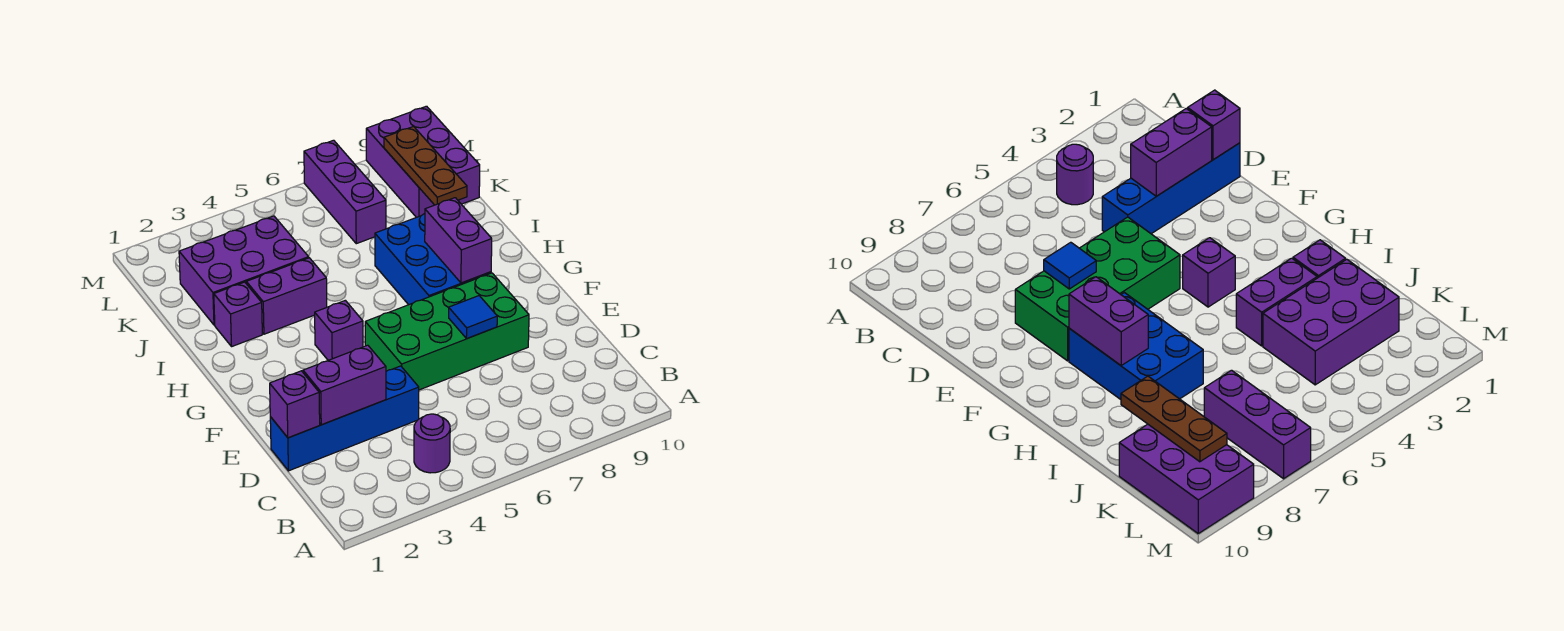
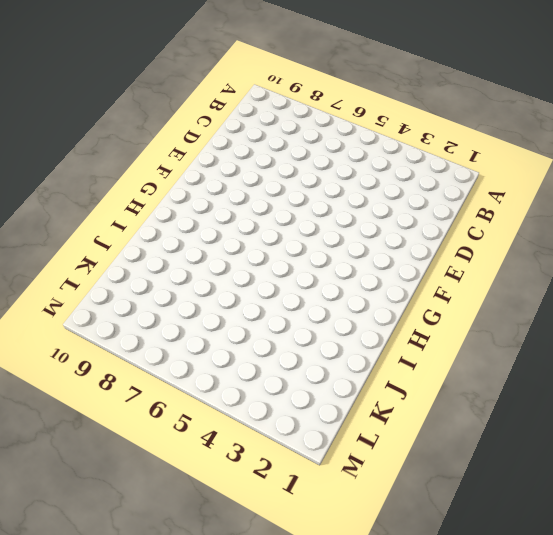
none -> purple round brick B4 level 1
none -> blue brick D1:D4 level 1
none -> green brick E5:F8 level 1

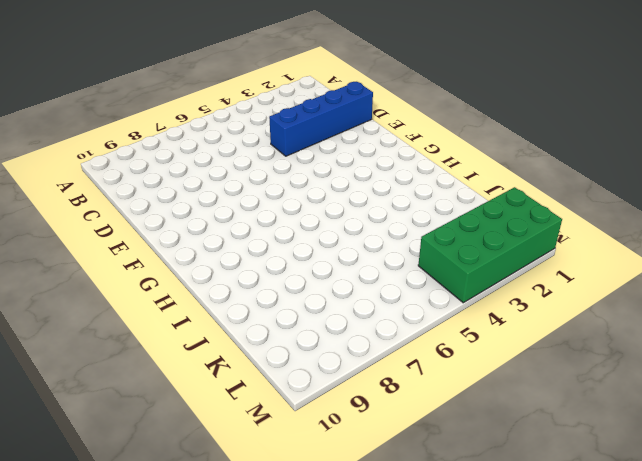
green brick L1:M4 level 1 -> green brick E5:F8 level 1
none -> purple round brick B4 level 1
none -> purple brick G4 level 1
none -> blue brick G7:I8 level 1

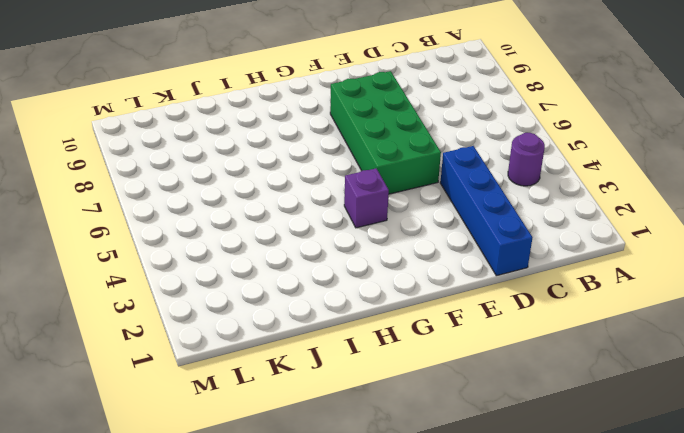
none -> blue brick G7:I8 level 1
none -> purple brick I2 level 1
none -> purple brick I3:I4 level 1

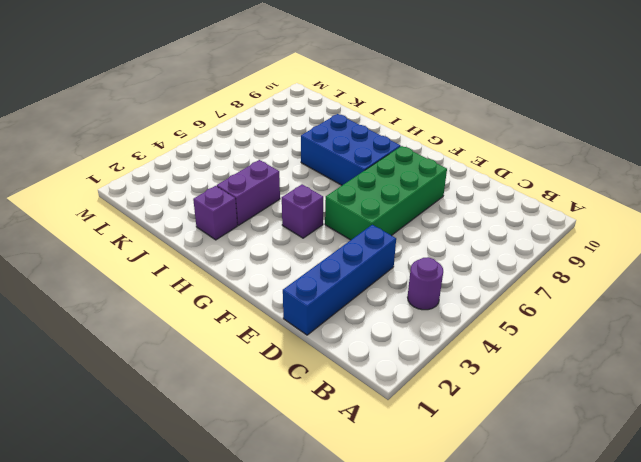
none -> purple brick J2:K4 level 1
none -> purple brick K7:M7 level 1
none -> purple brick K9:M10 level 1

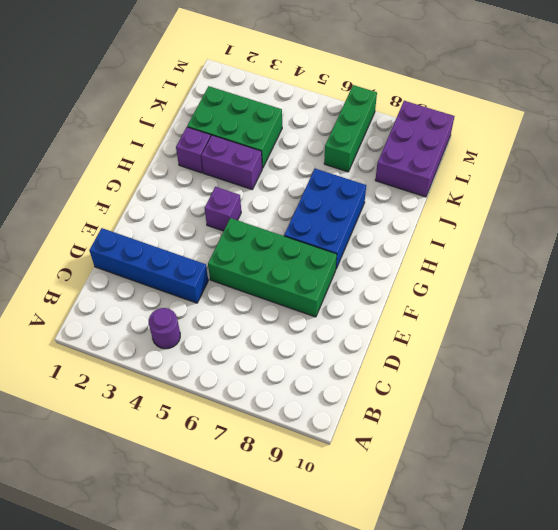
green brick J2:K4 level 1 -> purple brick J2:K4 level 1
green brick K7:M7 level 1 -> purple brick K7:M7 level 1
none -> purple brick D1 level 2
none -> purple brick D2:D3 level 2
none -> blue tile E7 level 2

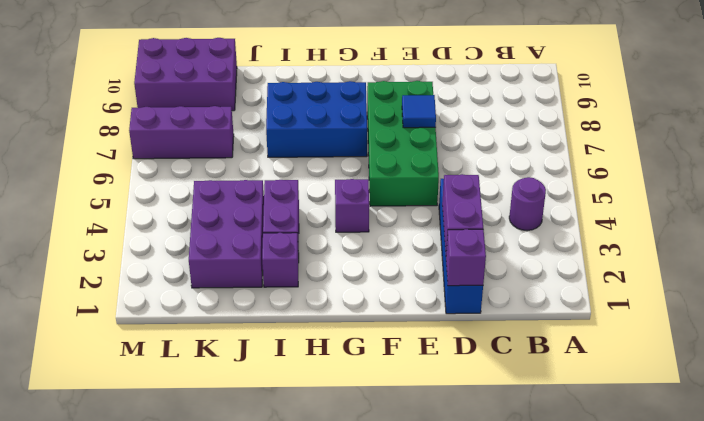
none -> purple brick G8:H8 level 2
none -> brown plate J9:L9 level 2

